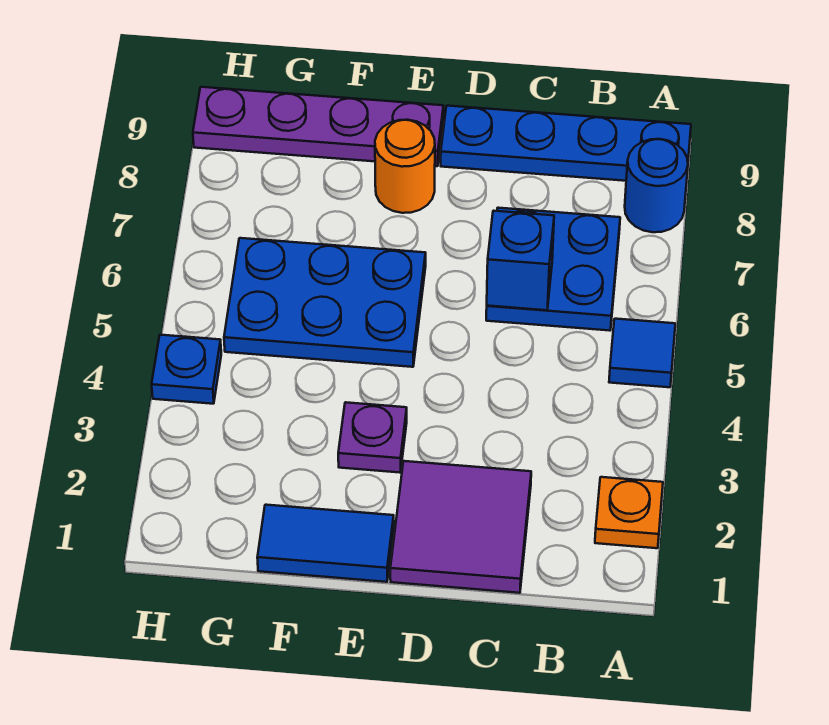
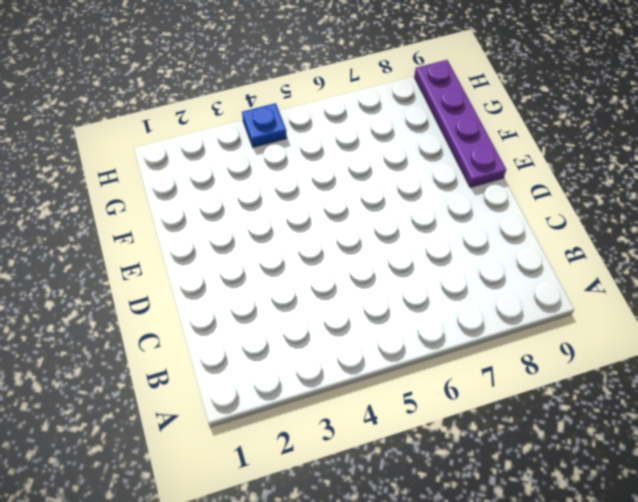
none -> orange plate A2 level 1
none -> blue tile A5 level 1
none -> blue round brick A8 level 1

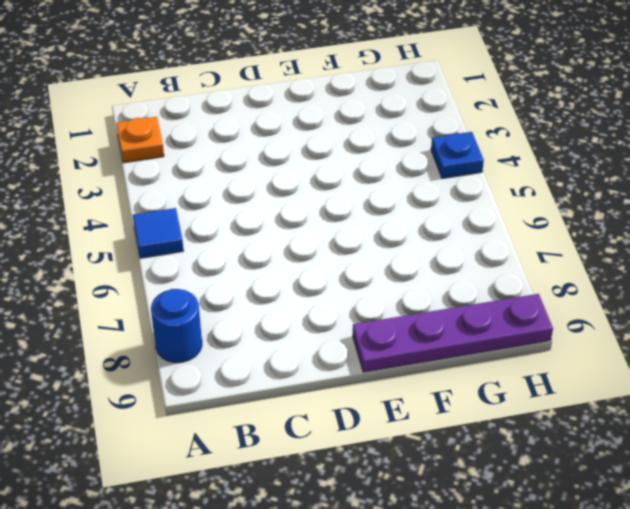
none -> blue plate A9:D9 level 1
none -> blue plate B6:C7 level 1
none -> purple tile C1:D2 level 1

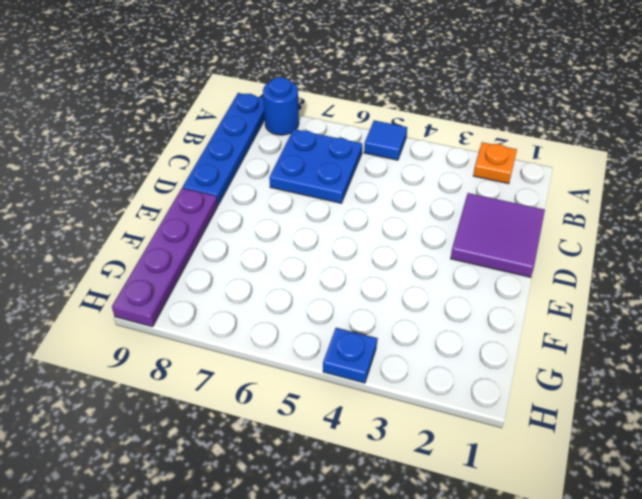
none -> blue tile E1:F1 level 1
none -> purple plate E3 level 1
none -> blue plate E5:G6 level 1

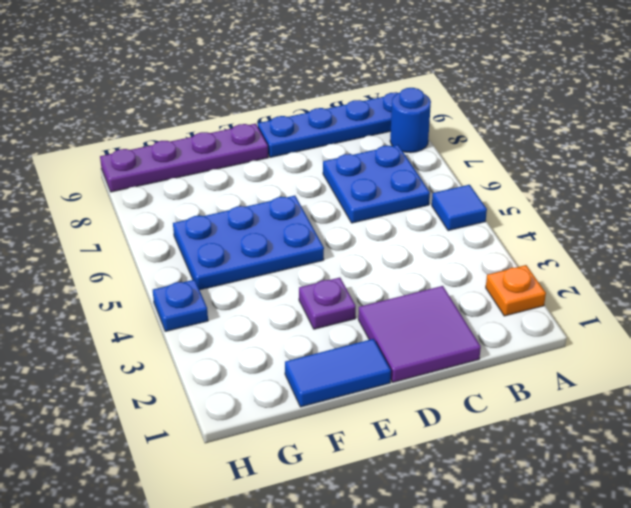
none -> orange round brick E8 level 1
none -> blue brick C6 level 2

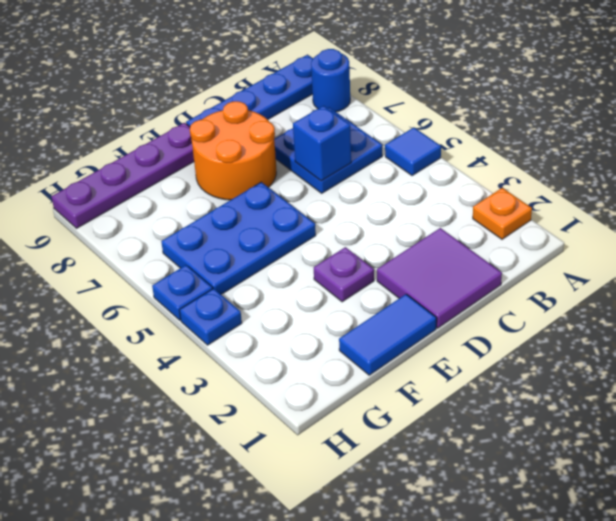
orange round brick D7:E8 level 1 -> orange round brick E8 level 1
blue plate H5 level 1 -> none

